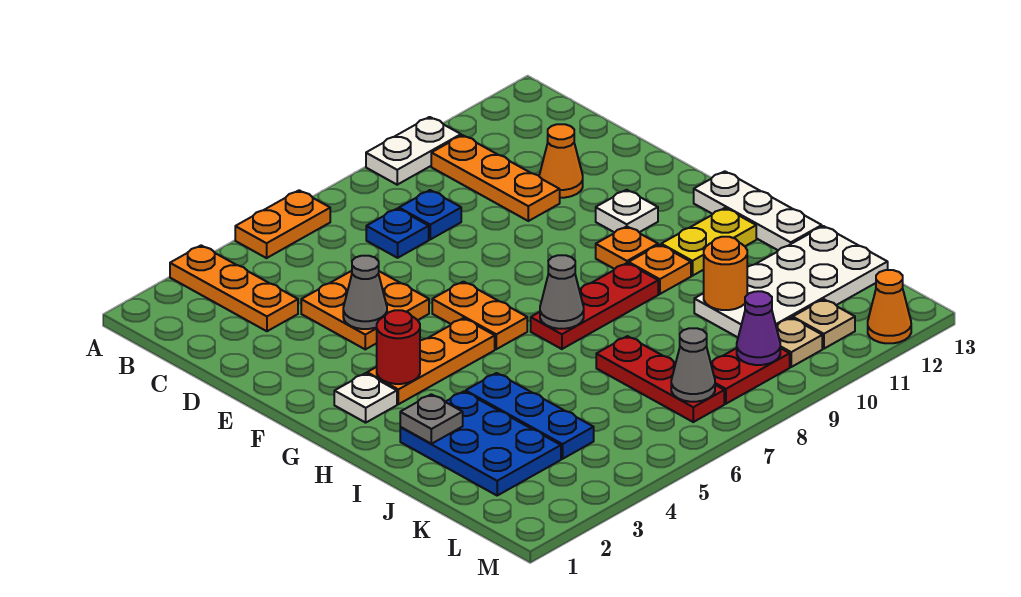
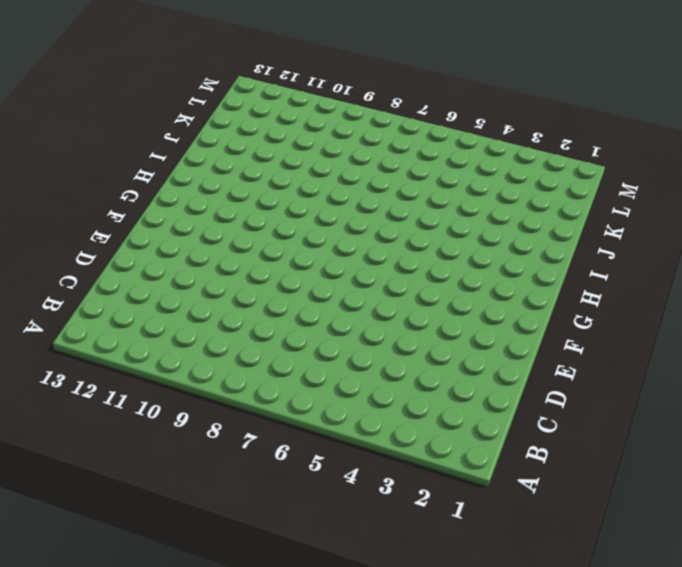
none -> orange plate A3:C3 level 1
none -> orange plate A5:A6 level 1
none -> white plate A9:A10 level 1
none -> orange plate B10:D10 level 1

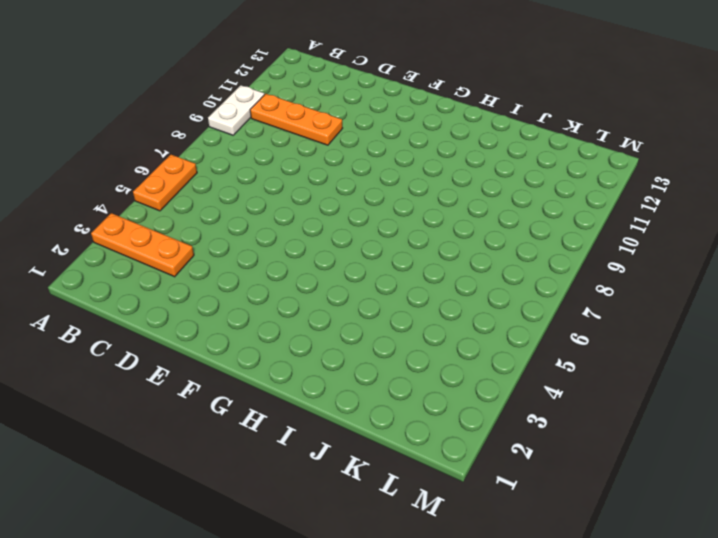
none -> blue plate C7 level 1
none -> blue plate C8 level 1
none -> orange plate D4:E5 level 1
none -> orange cone D11 level 1

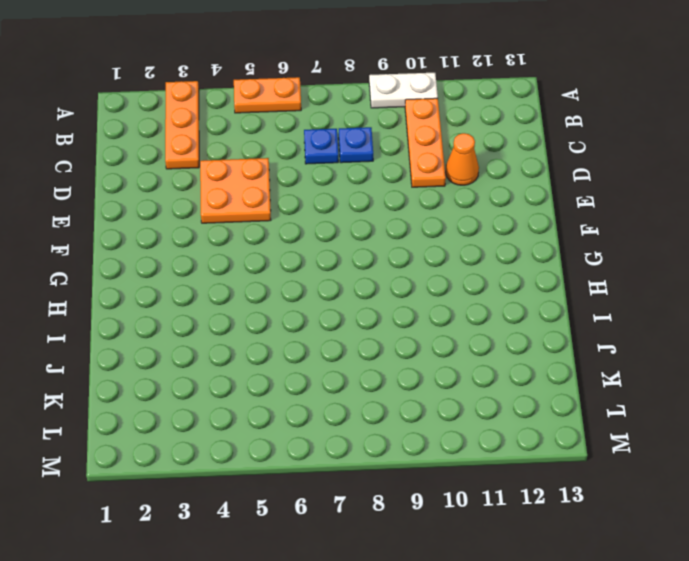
none -> orange plate F6:G6 level 1
none -> white plate F11 level 1
none -> white plate G2 level 1
none -> orange plate G3:G5 level 1

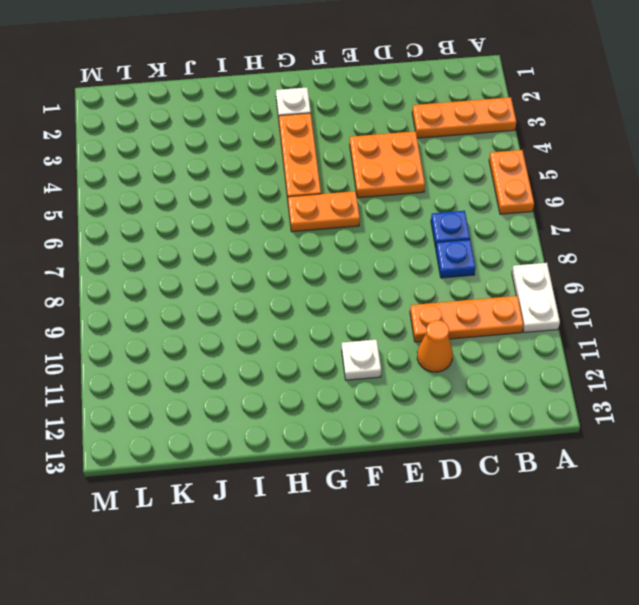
none -> orange plate G10 level 1
none -> white plate G13:I13 level 1
none -> red plate H7:H9 level 1
none -> orange plate H10 level 1

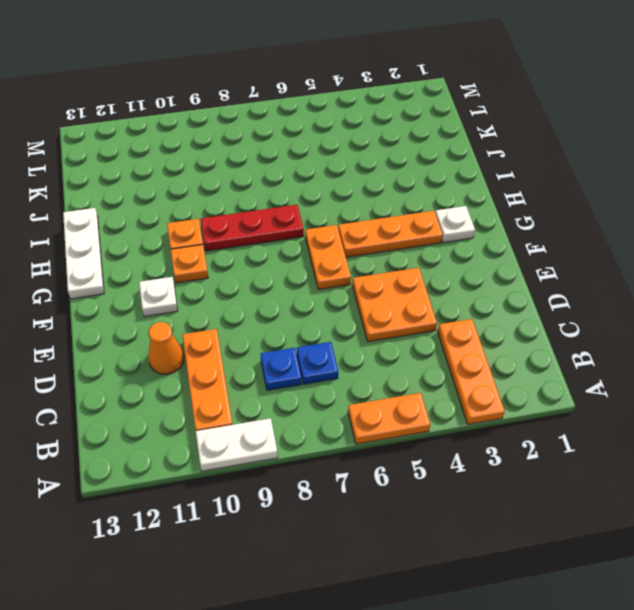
none -> yellow plate H11:H12 level 1
none -> blue plate I2:K3 level 1
none -> blue plate I4:K4 level 1
none -> red plate J7:L7 level 1

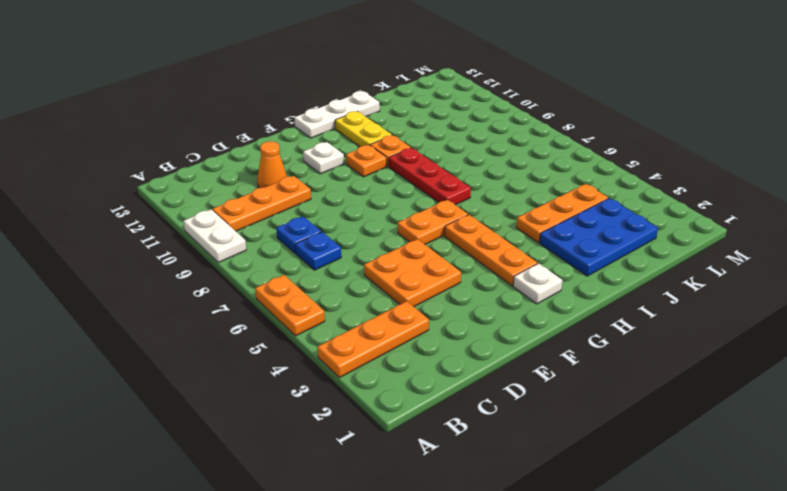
orange plate I4:K4 level 1 -> blue plate I4:K4 level 1
none -> red plate J7:L7 level 1
none -> white plate J10:K13 level 1
none -> red plate L8:L9 level 1
none -> tan plate L10 level 1

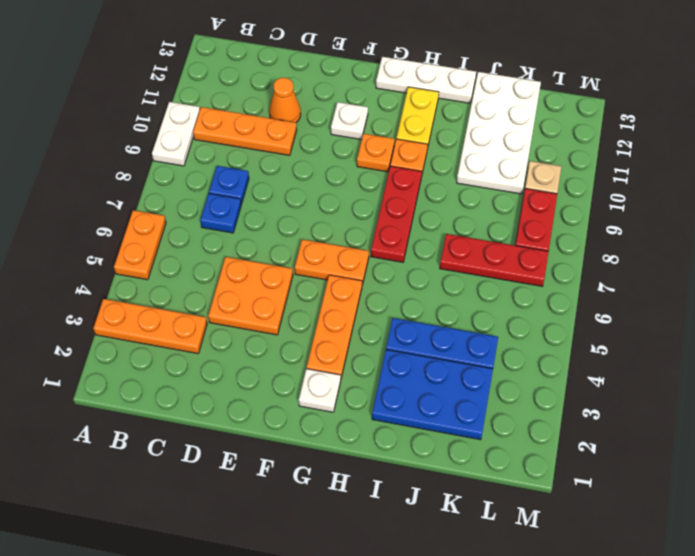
none -> tan plate L11 level 1
none -> orange cone M12 level 1
none -> grey cone E4 level 2
none -> red round brick G3 level 2

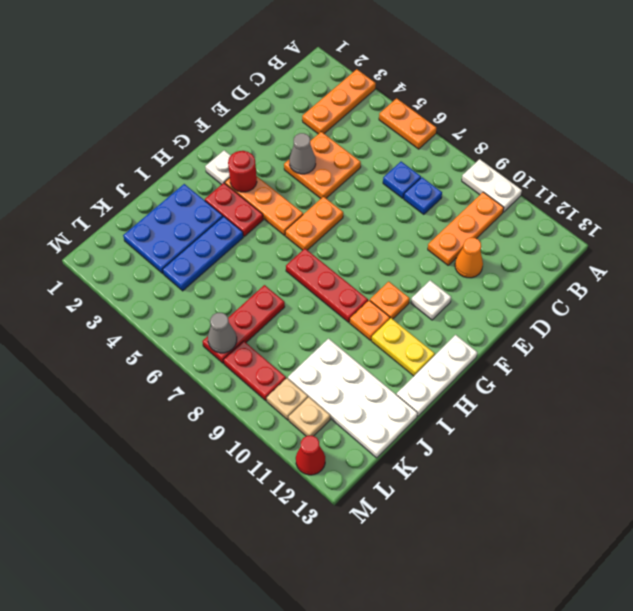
red plate H3:H4 level 1 -> none
red cone M12 level 1 -> orange cone M12 level 1
none -> grey cone H7 level 2
none -> grey plate I2 level 2
none -> orange round brick J10 level 2
none -> purple cone L9 level 2

